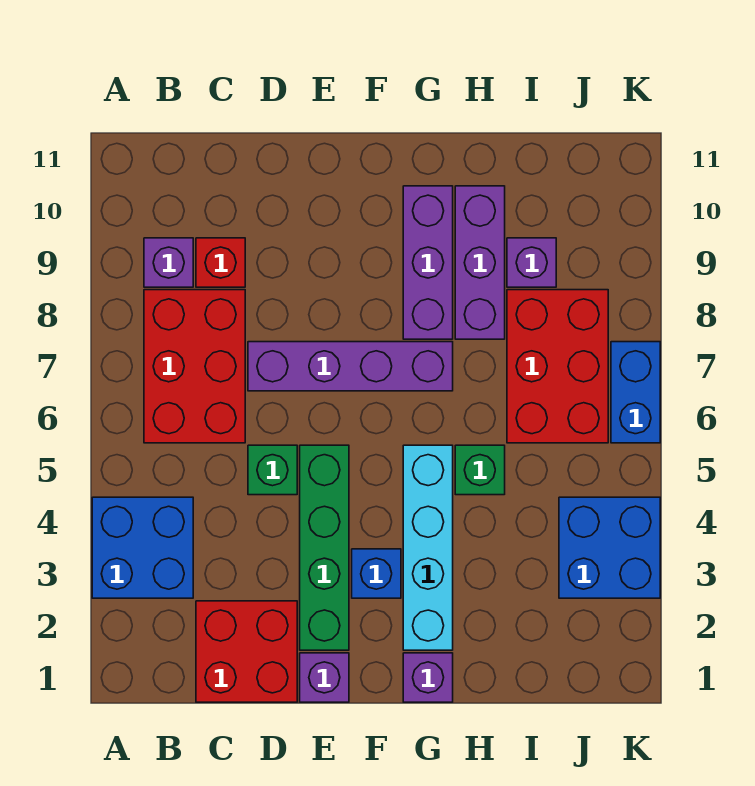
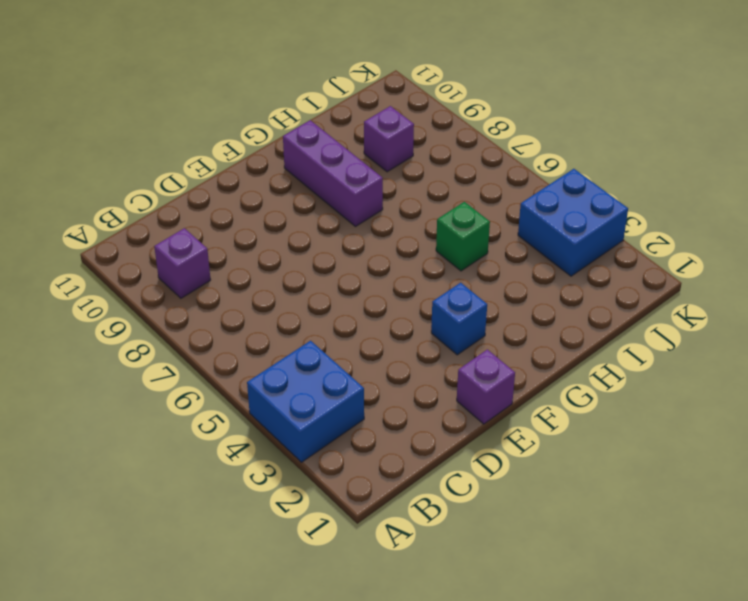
none -> red brick B6:C8 level 1
none -> red brick C1:D2 level 1
none -> red brick C9 level 1

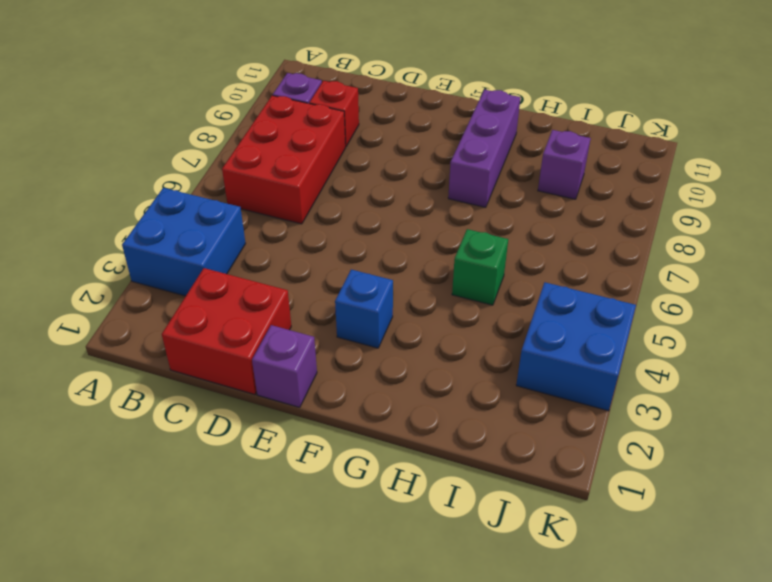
none -> green brick D5 level 1
none -> purple brick D7:G7 level 1
none -> green brick E2:E5 level 1

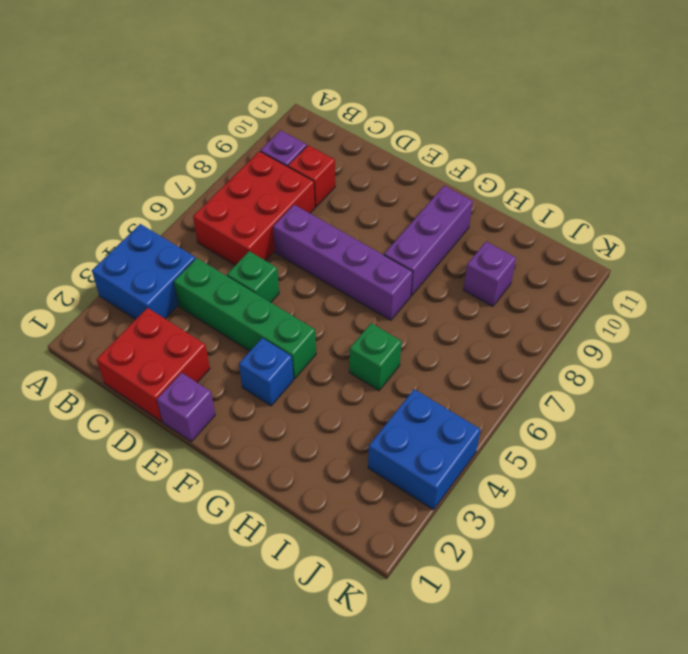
green brick C4:F4 level 1 -> green brick E2:E5 level 1
none -> purple brick G1 level 1
none -> cyan brick G2:G5 level 1
none -> purple brick H8:H10 level 1

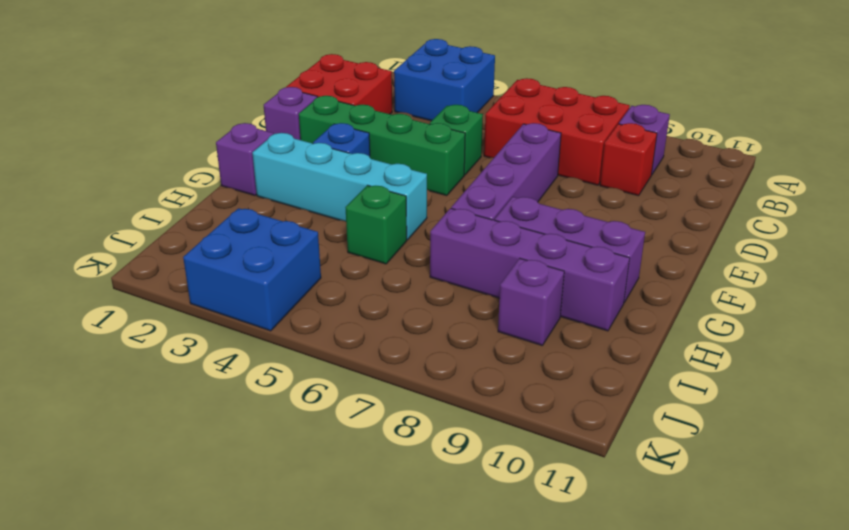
purple brick H7:H10 level 1 -> purple brick H8:H10 level 1
none -> red brick I6:J8 level 1
none -> blue brick K6:K7 level 1

